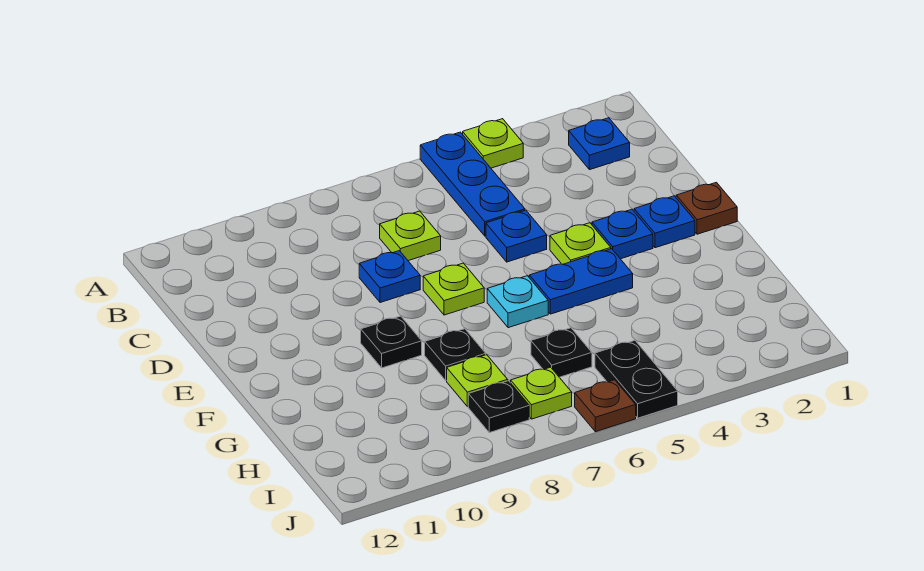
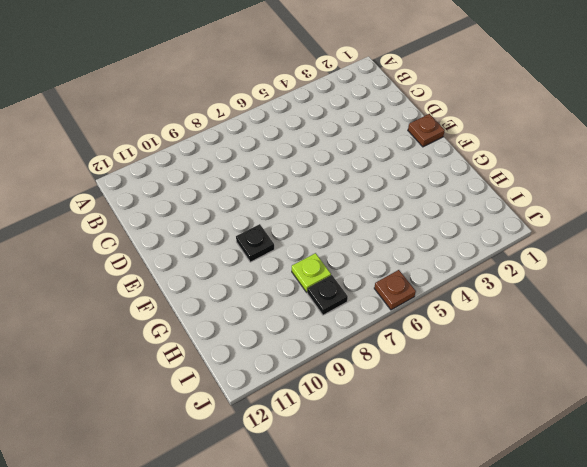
none -> lime plate A4 level 1
none -> blue plate A5:C5 level 1
none -> blue plate B2 level 1

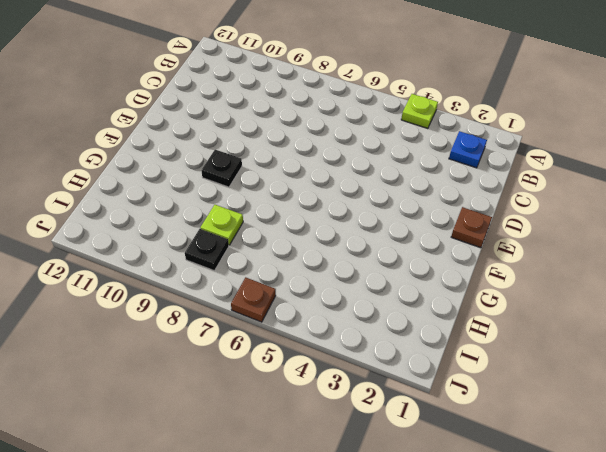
none -> blue plate A5:C5 level 1
none -> lime plate C7 level 1
none -> blue plate D5 level 1

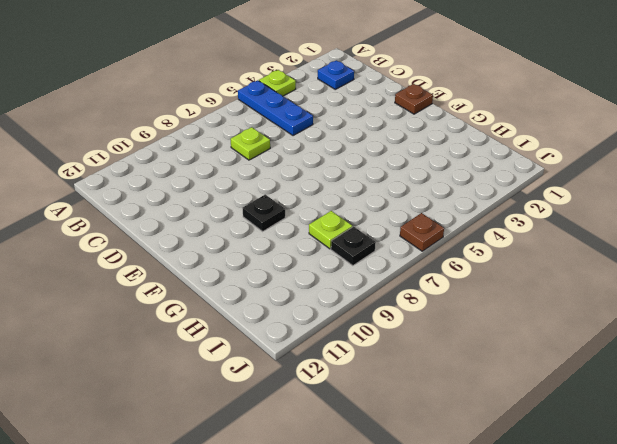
none -> blue plate D5 level 1
none -> blue plate D8 level 1
none -> blue plate E2 level 1

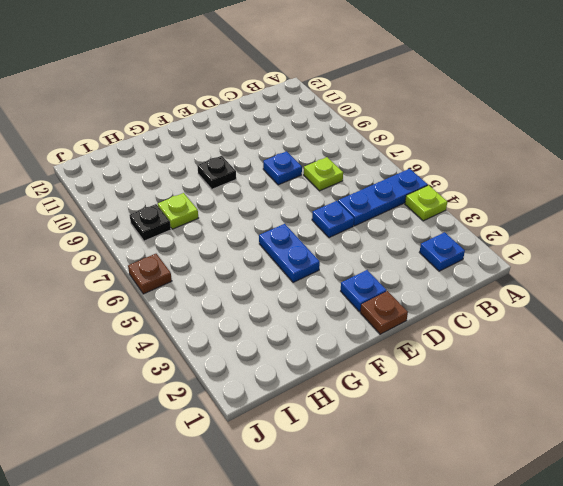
none -> blue plate E3 level 1
none -> lime plate E4 level 1
none -> lime plate E7 level 1

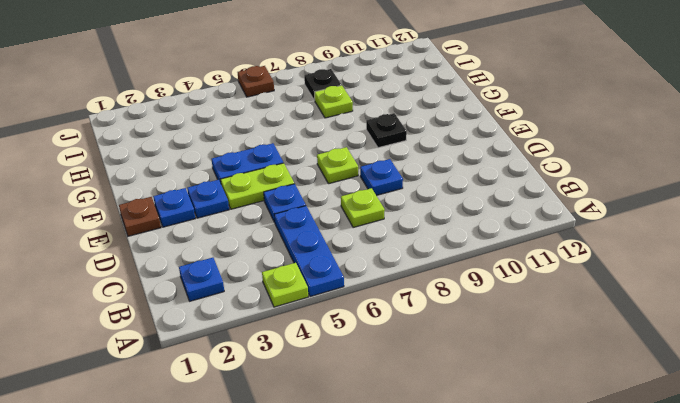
lime plate E4:E5 level 1 -> lime plate E4 level 1
none -> cyan plate F6 level 1
none -> black plate G8 level 1
none -> black plate H6 level 1

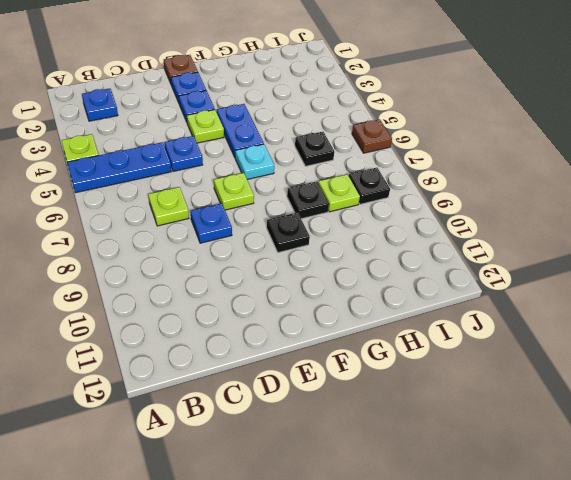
none -> black plate I5:J5 level 1
none -> lime plate I7 level 1

